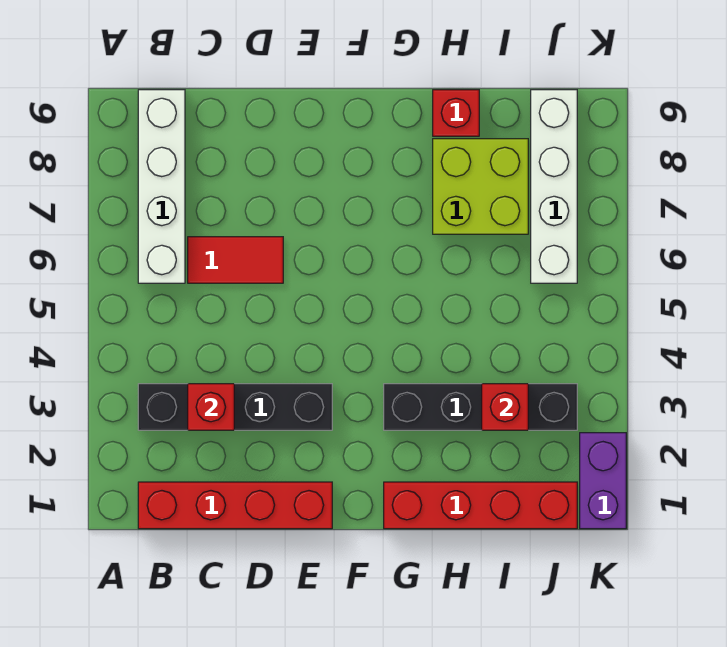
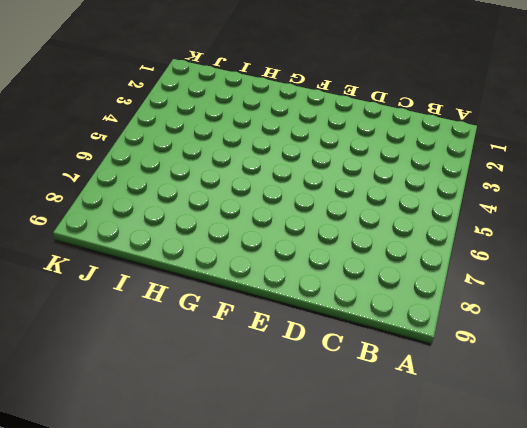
none -> red brick B1:E1 level 1
none -> black brick B3:E3 level 1
none -> white brick B6:B9 level 1

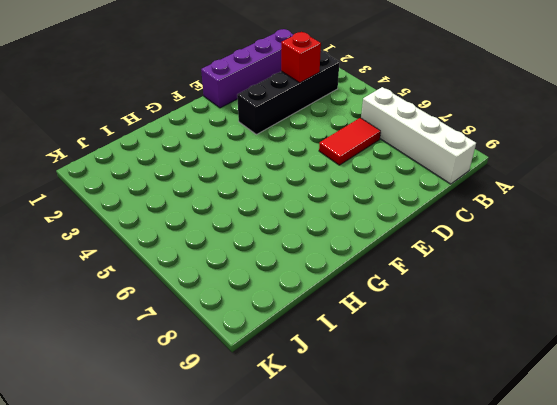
purple brick B1:E1 level 1 -> red brick B1:E1 level 1
none -> red brick G1:J1 level 1
none -> black brick G3:J3 level 1
none -> lime brick H7:I8 level 1

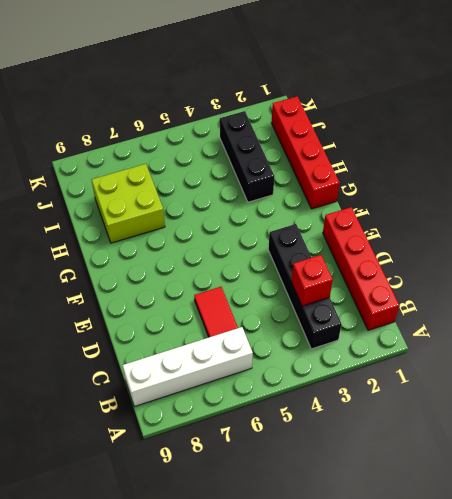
black brick H3:J3 level 1 -> black brick G3:J3 level 1
none -> red brick H9 level 1
none -> white brick J6:J9 level 1
none -> purple brick K1:K2 level 1

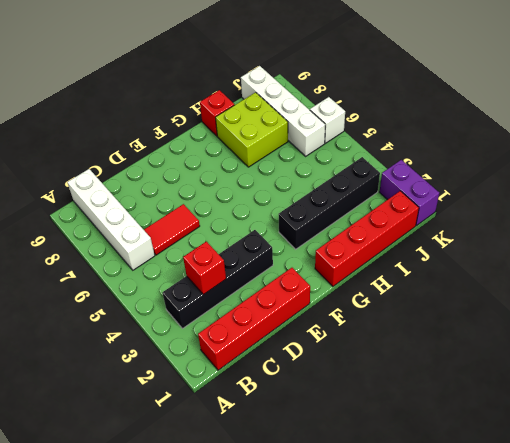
white brick K6 level 1 -> none
none -> red brick I3 level 2

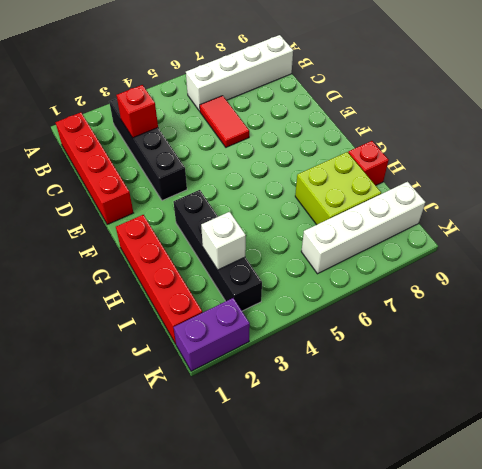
white brick I3 level 2 -> red brick I3 level 2

